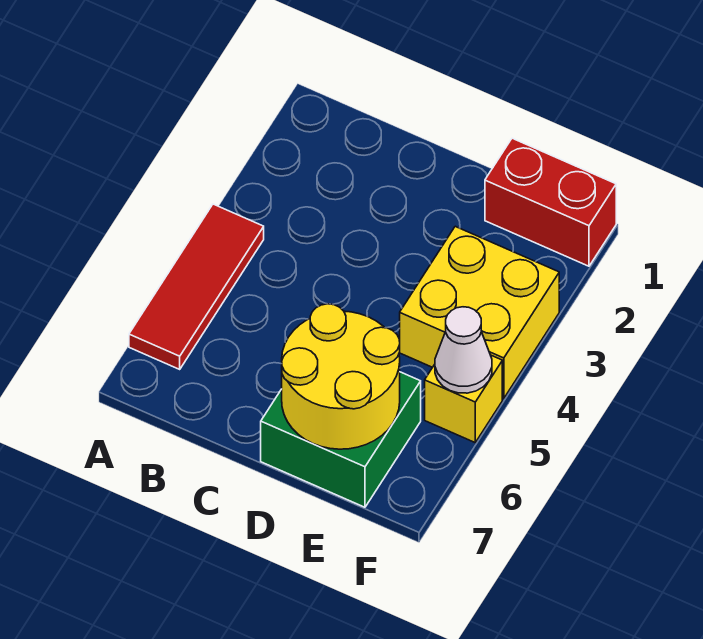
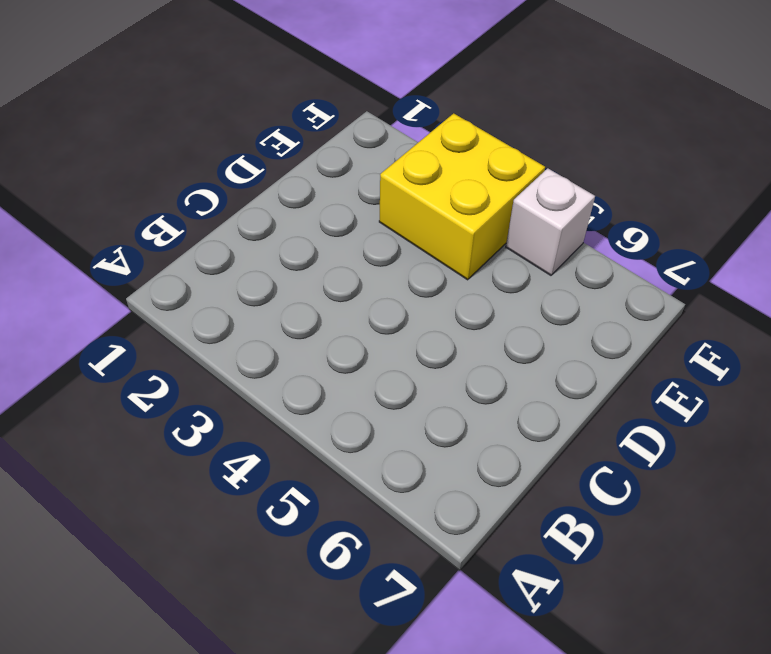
white brick F5 level 1 -> yellow brick F5 level 1
none -> red tile A4:A6 level 1
none -> green brick D6:E7 level 1

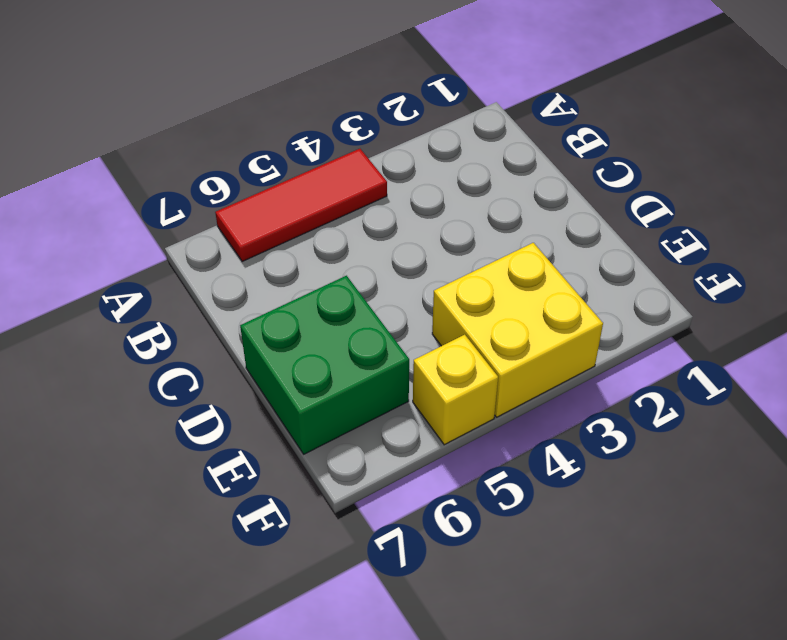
none -> red brick E1:F1 level 1
none -> yellow round brick D6:E7 level 2

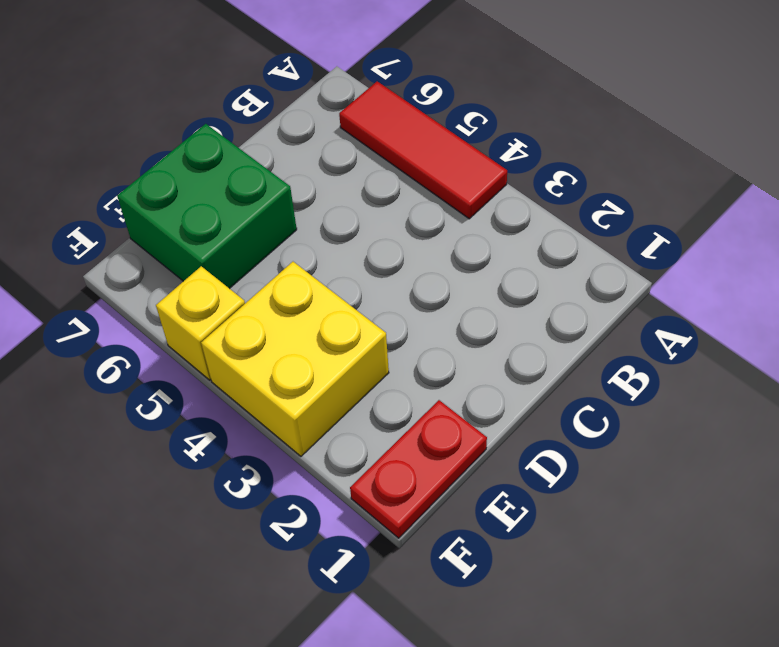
red plate E1:F1 level 1 -> red brick E1:F1 level 1
none -> yellow round brick D6:E7 level 2
none -> white cone F5 level 2

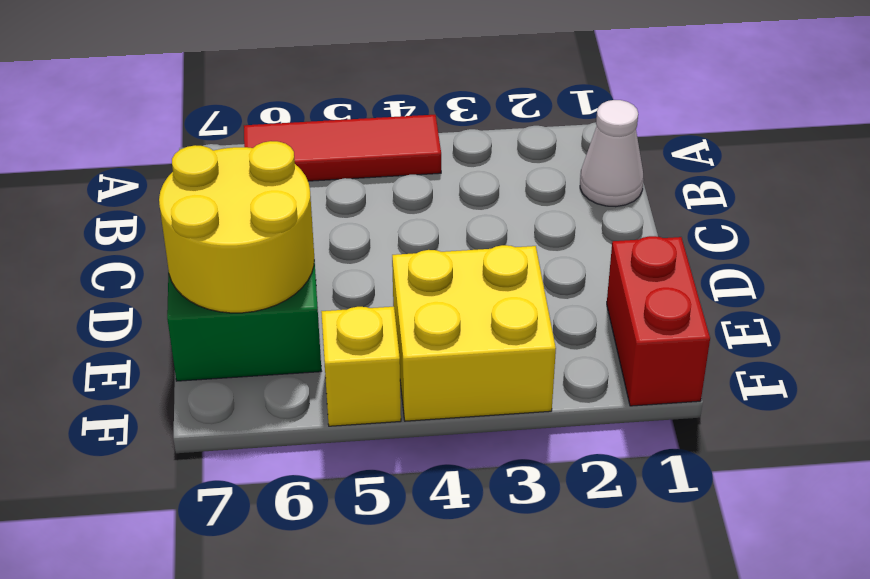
white cone B1 level 1 -> white cone F5 level 2

